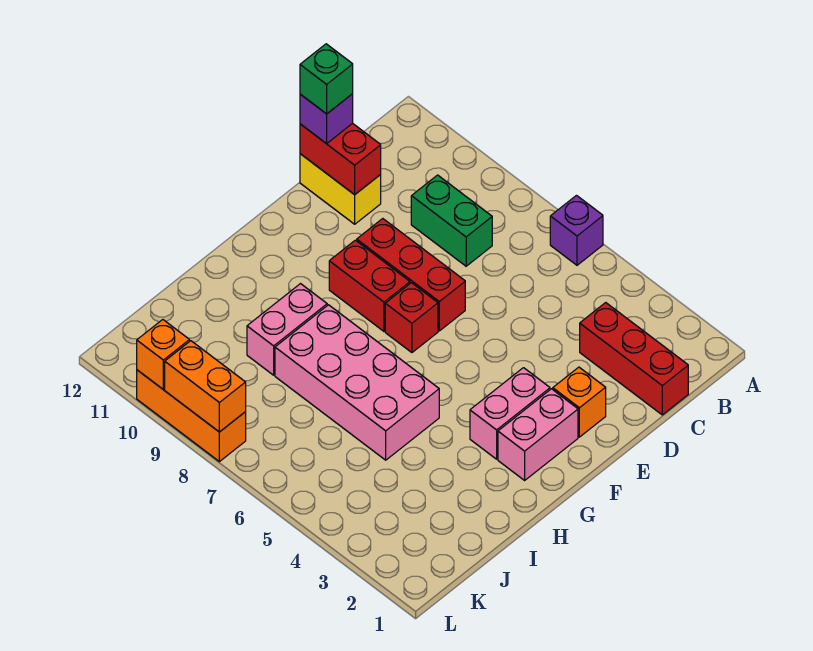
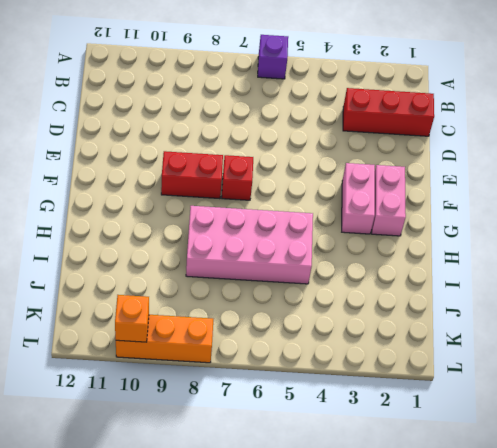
none -> green brick C8:C9 level 1
none -> yellow brick D11:D12 level 1
none -> orange brick E2 level 1

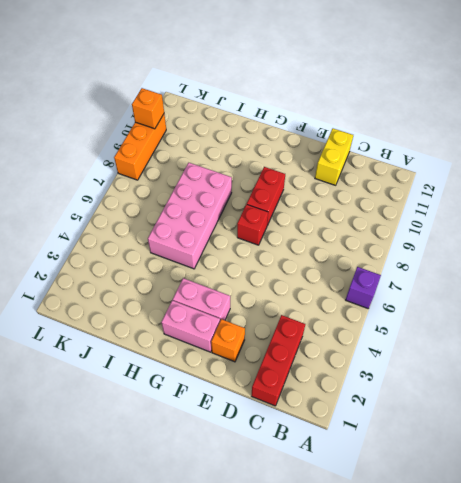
none -> green brick C8:C9 level 1
none -> red brick E7:E9 level 1
none -> pink brick H9:I9 level 1

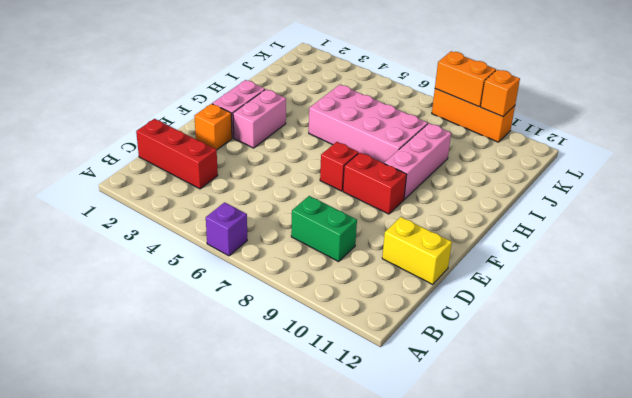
pink brick G9:I9 level 1 -> pink brick H9:I9 level 1
none -> red brick E7:E9 level 1
none -> red brick D11:D12 level 2
none -> purple brick D12 level 3

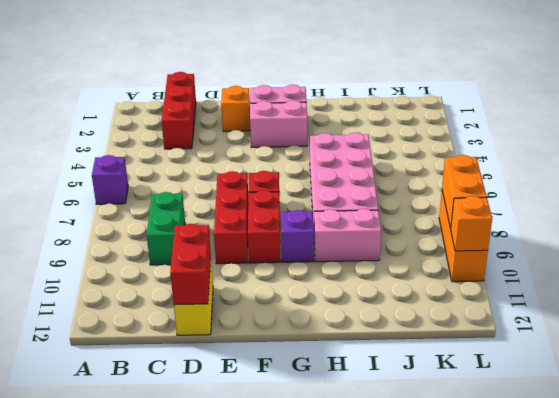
purple brick G9 level 1 -> purple brick D12 level 3
none -> green brick D12 level 4

